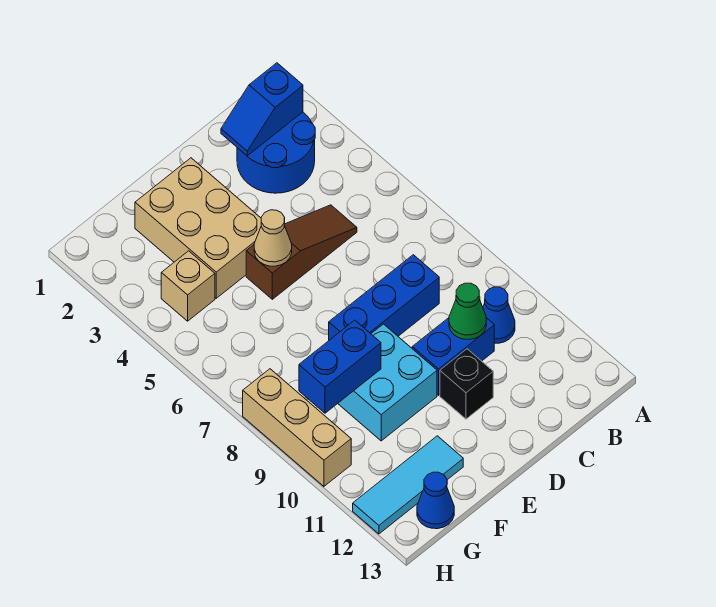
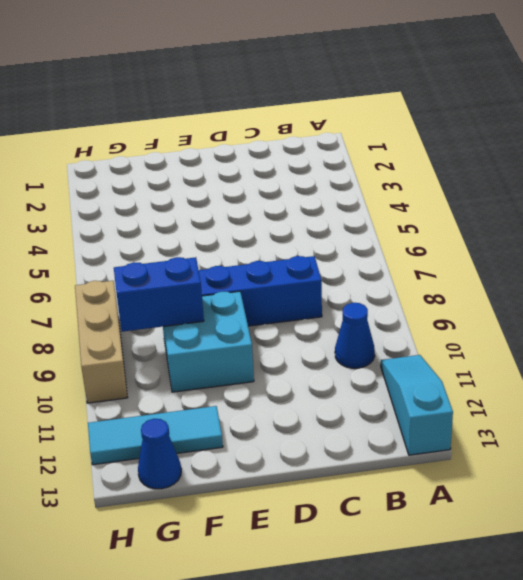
cyan slope A11:A13 level 1 top 13 -> none
none -> blue round brick B2:C3 level 1
none -> brown slope C5:E5 level 1 top E
none -> blue brick C10:D10 level 1

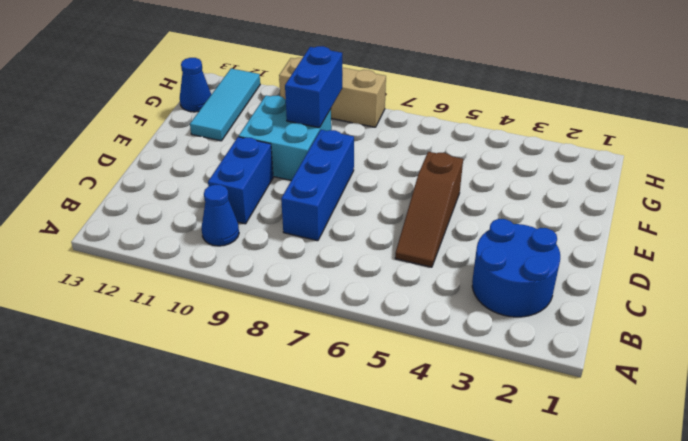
none -> black brick D11 level 1
none -> tan brick E2:F4 level 1
none -> tan brick G4 level 1

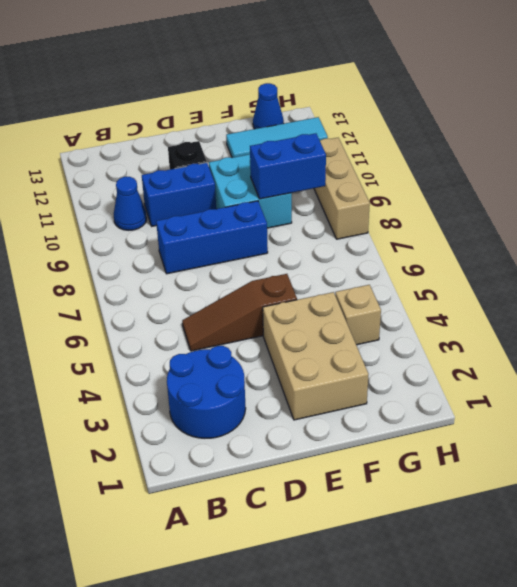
none -> blue slope B2:C2 level 2 top B
none -> green cone C10 level 2
none -> tan cone E5 level 2

